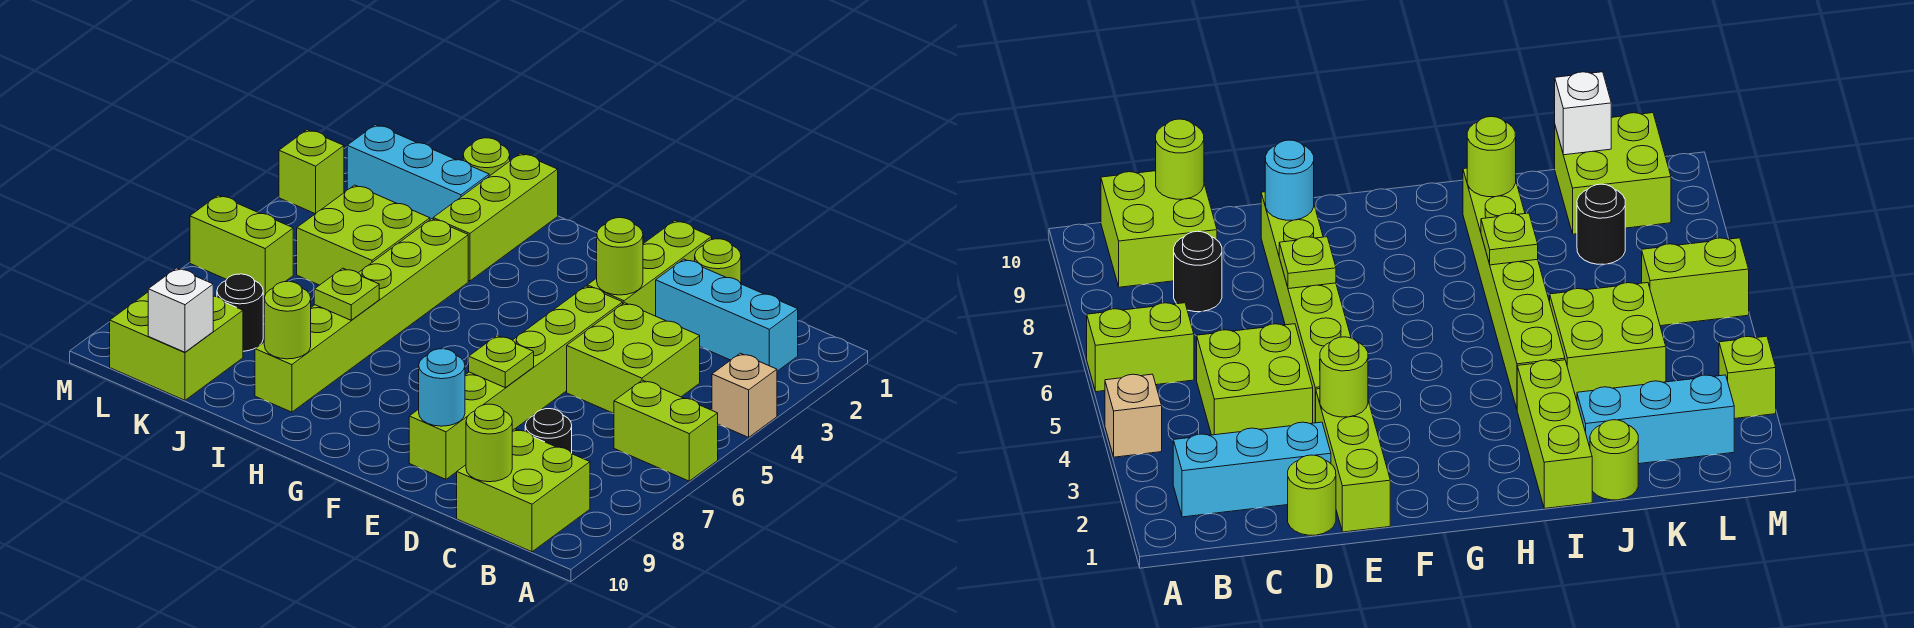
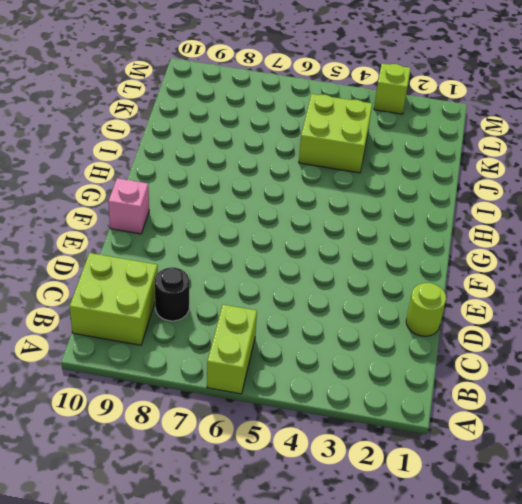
pink brick F10 level 1 -> none
none -> tan brick A4 level 1
none -> cyan brick B2:D2 level 1
none -> lime brick C4:D5 level 1

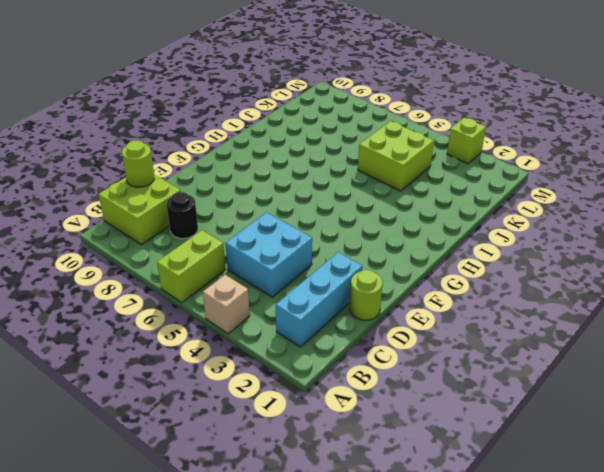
cyan brick C4:D5 level 1 -> lime brick C4:D5 level 1
none -> lime brick E1:E3 level 1
none -> lime brick E4:E9 level 1
none -> lime brick I1:I3 level 1

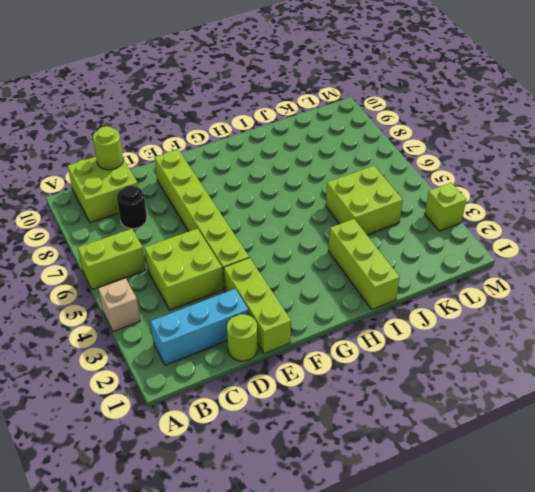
none -> lime brick I4:I9 level 1
none -> lime round brick J1 level 1
none -> cyan brick J2:L2 level 1

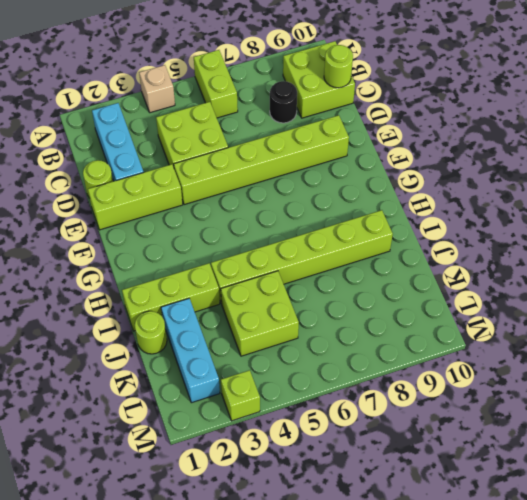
none -> black round brick K8 level 1
none -> lime brick K9:L10 level 1
none -> lime brick L6:M6 level 1

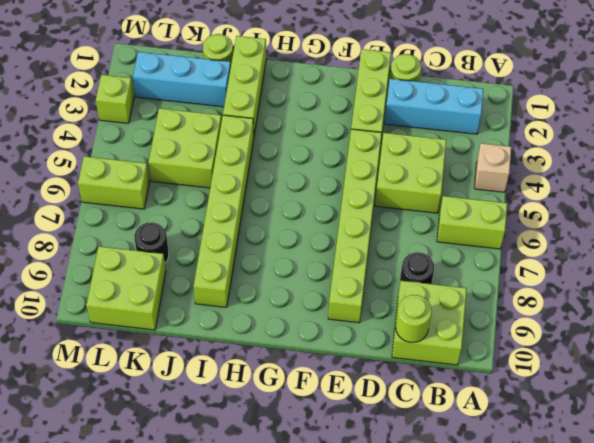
none -> lime round brick E3 level 2
none -> lime plate E7 level 2
none -> cyan round brick E9 level 2

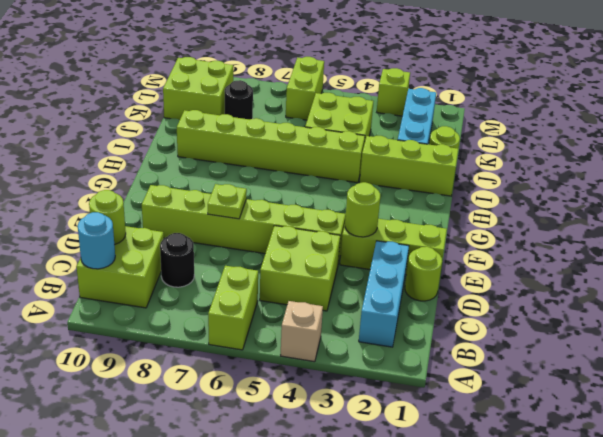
cyan round brick B10 level 2 -> cyan round brick E9 level 2
none -> lime plate I7 level 2
none -> lime round brick I9 level 2
none -> white brick K10 level 2

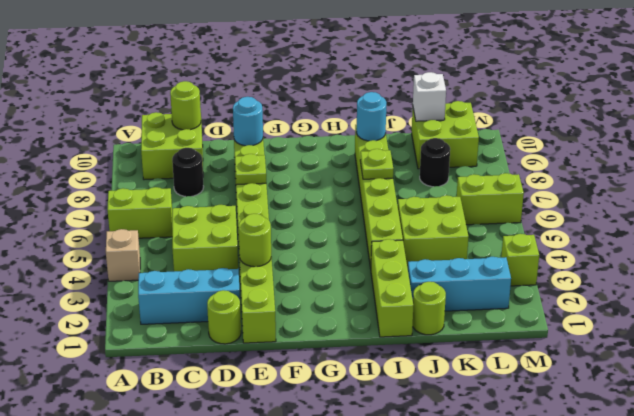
cyan round brick I9 level 2 -> lime round brick I9 level 2

